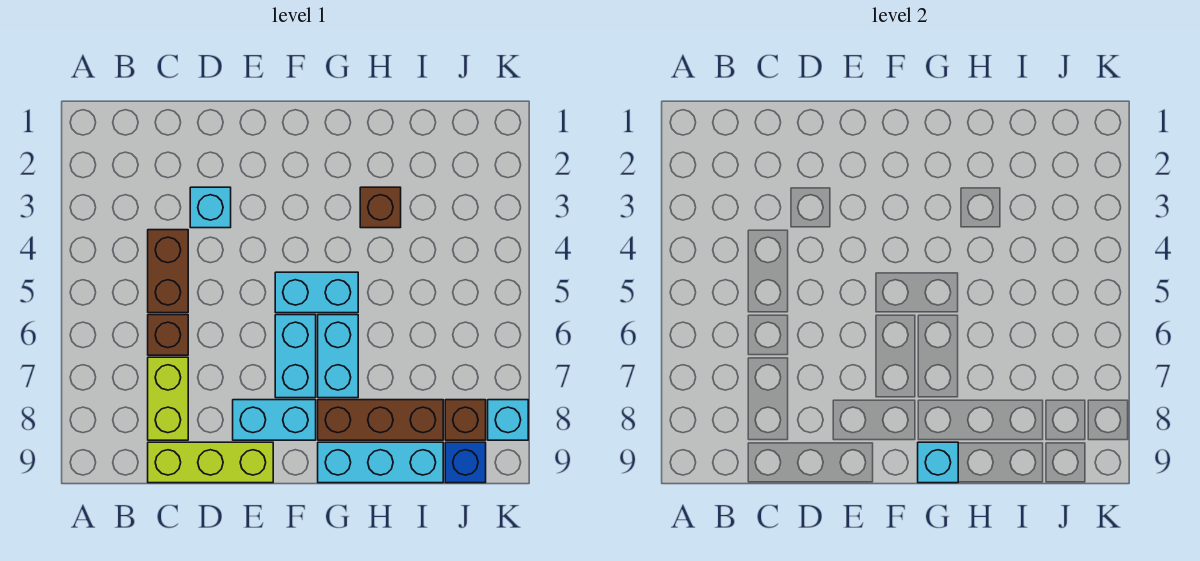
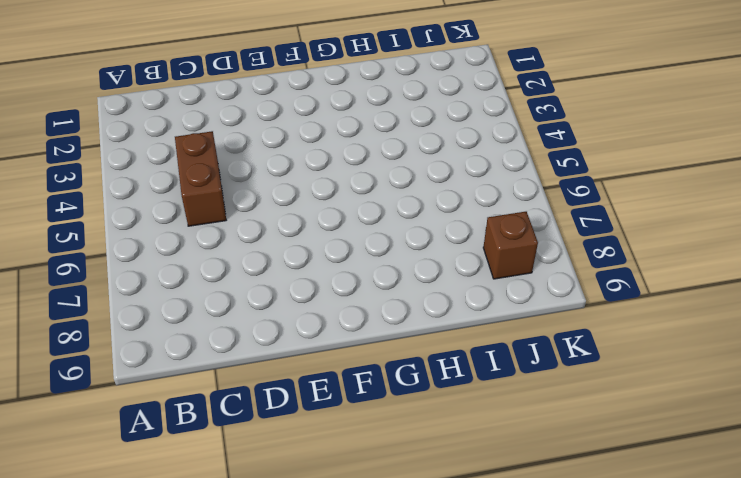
none -> brown brick C6 level 1
none -> lime brick C7:C8 level 1
none -> lime brick C9:E9 level 1

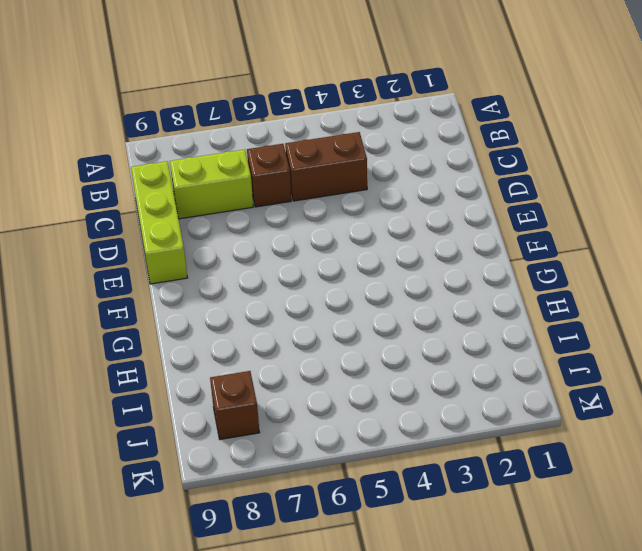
none -> cyan brick D3 level 1
none -> cyan brick E8:F8 level 1
none -> cyan brick F5:G5 level 1

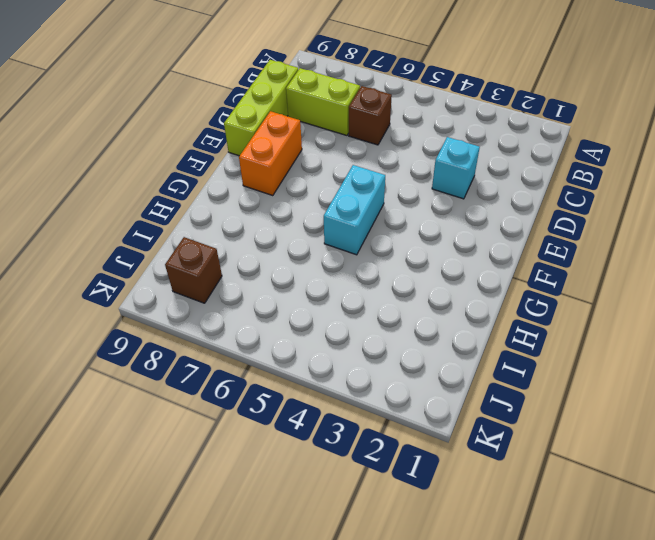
orange brick E8:F8 level 1 -> cyan brick E8:F8 level 1
none -> brown brick C4:C5 level 1
none -> cyan brick F6:F7 level 1
none -> cyan brick G6:G7 level 1

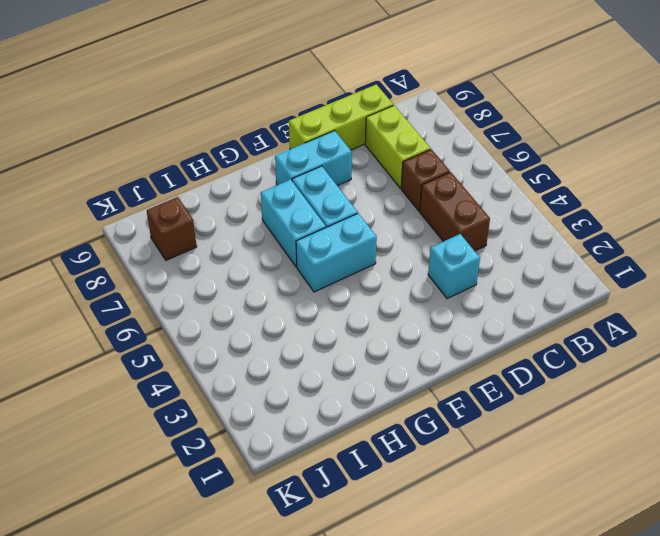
none -> brown brick G8:I8 level 1
none -> cyan brick G9:I9 level 1
none -> brown brick H3 level 1

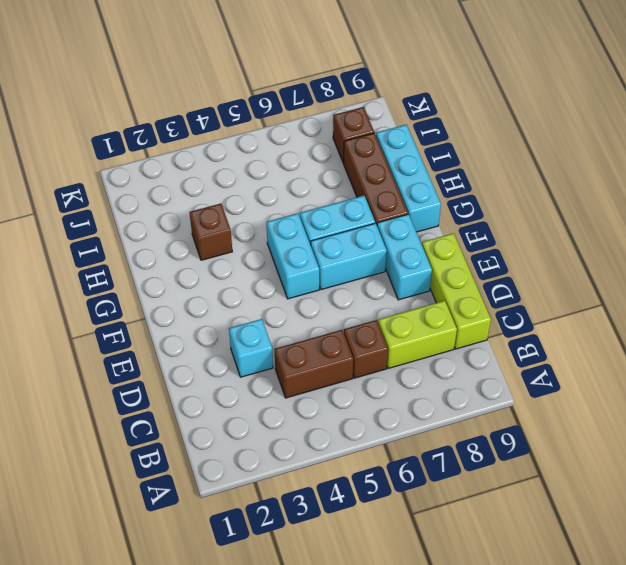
none -> blue brick J9 level 1
none -> cyan brick K8 level 1
none -> cyan brick G9 level 2

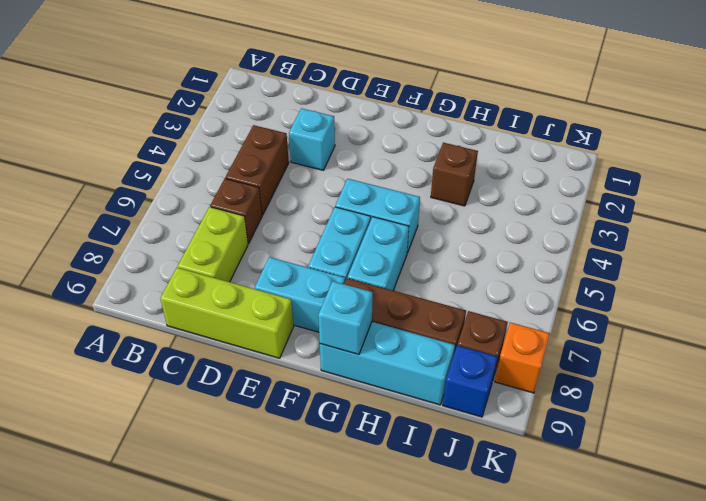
orange brick K8 level 1 -> cyan brick K8 level 1

